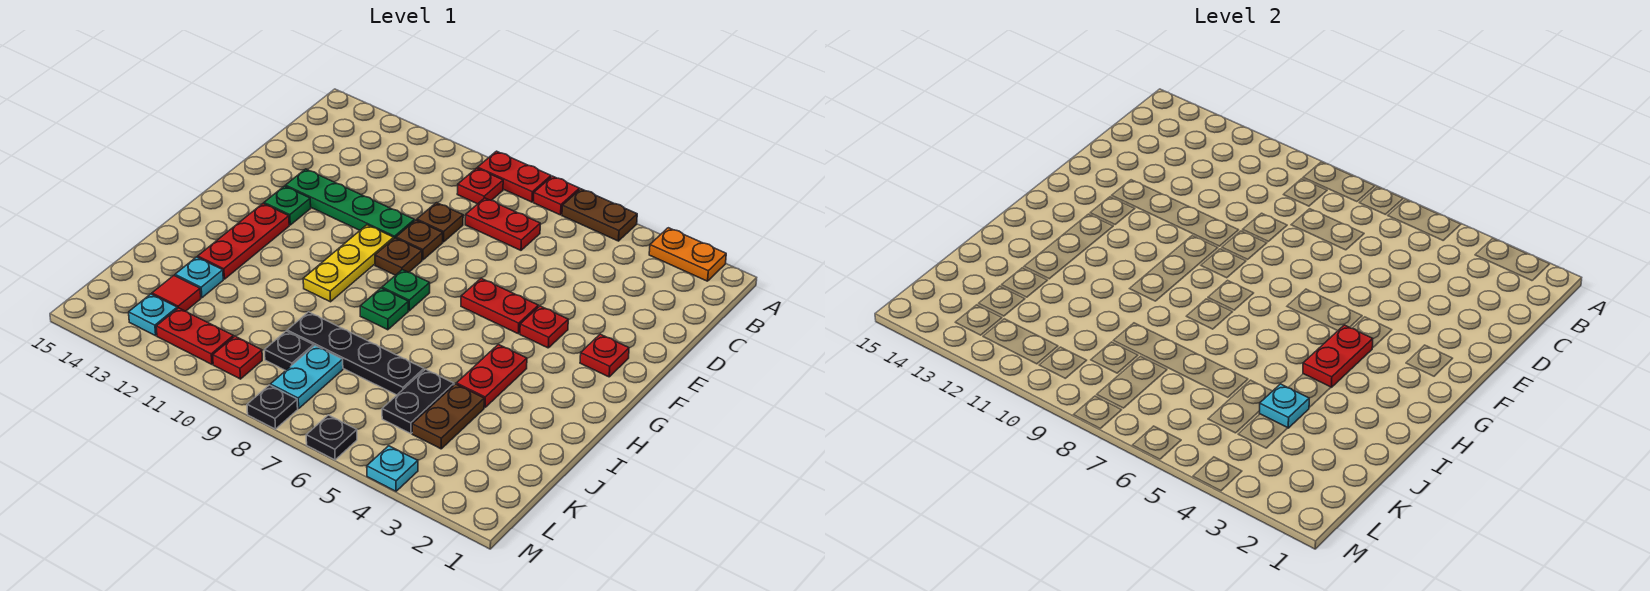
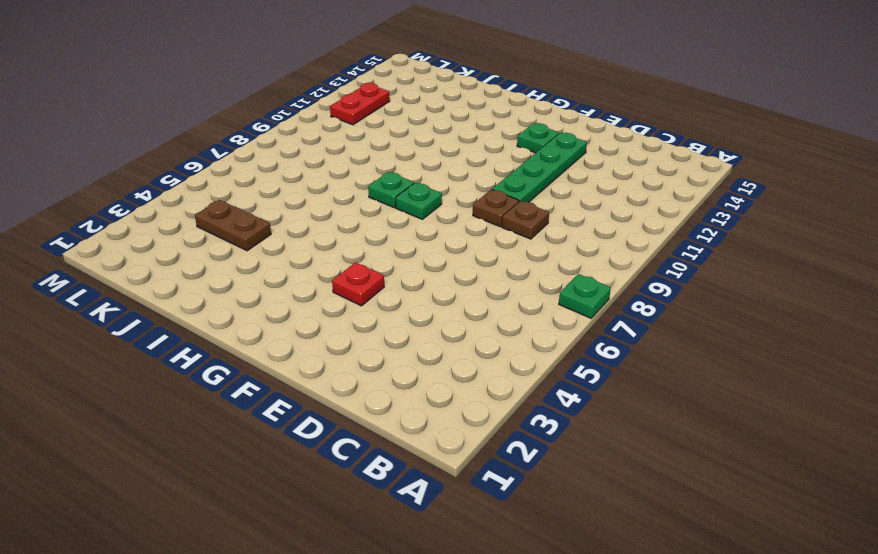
green plate A7 level 1 -> red plate A7 level 1
none -> orange plate A2:A3 level 1
none -> brown plate A5:A6 level 1
none -> red plate A8:A9 level 1
none -> red plate B9 level 1

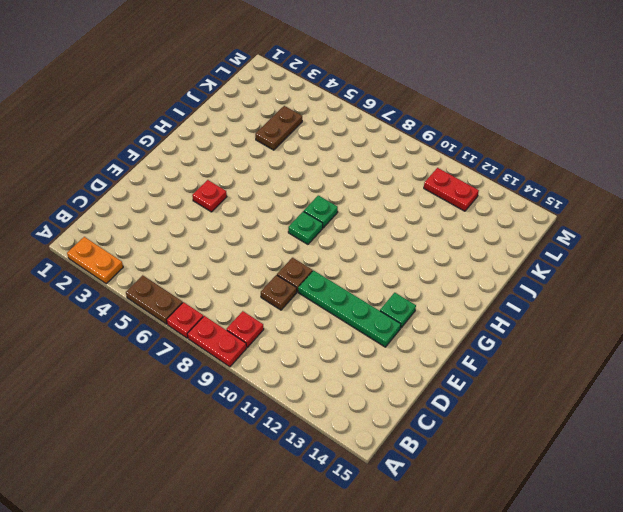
none -> red plate C7:C8 level 1
none -> red plate F2 level 1
none -> red plate F5:F6 level 1
none -> brown plate F9 level 1

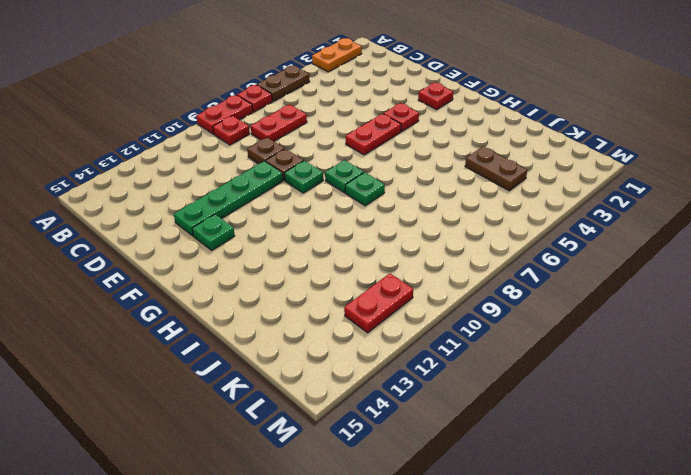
green plate F9 level 1 -> brown plate F9 level 1
none -> yellow plate F10:H10 level 1
none -> red plate G13:I13 level 1
none -> red plate H4:I4 level 1
none -> black plate J5:K5 level 1

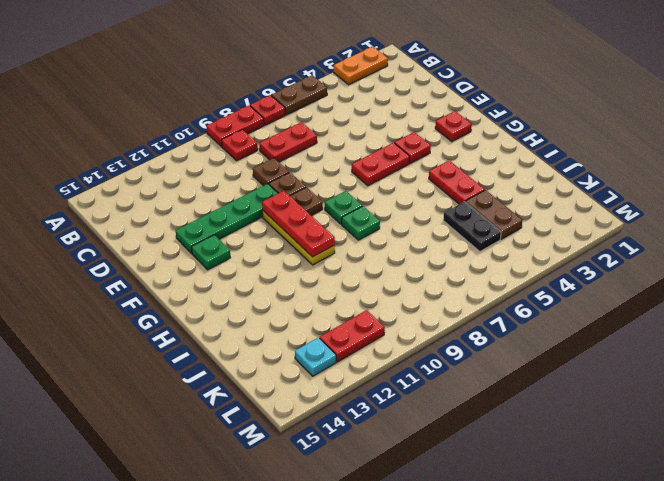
red plate F10:H10 level 2 -> red plate G13:I13 level 1
none -> black plate J6:J9 level 1
none -> cyan plate J13 level 1
none -> cyan plate K8:L8 level 1
none -> black plate K9 level 1

